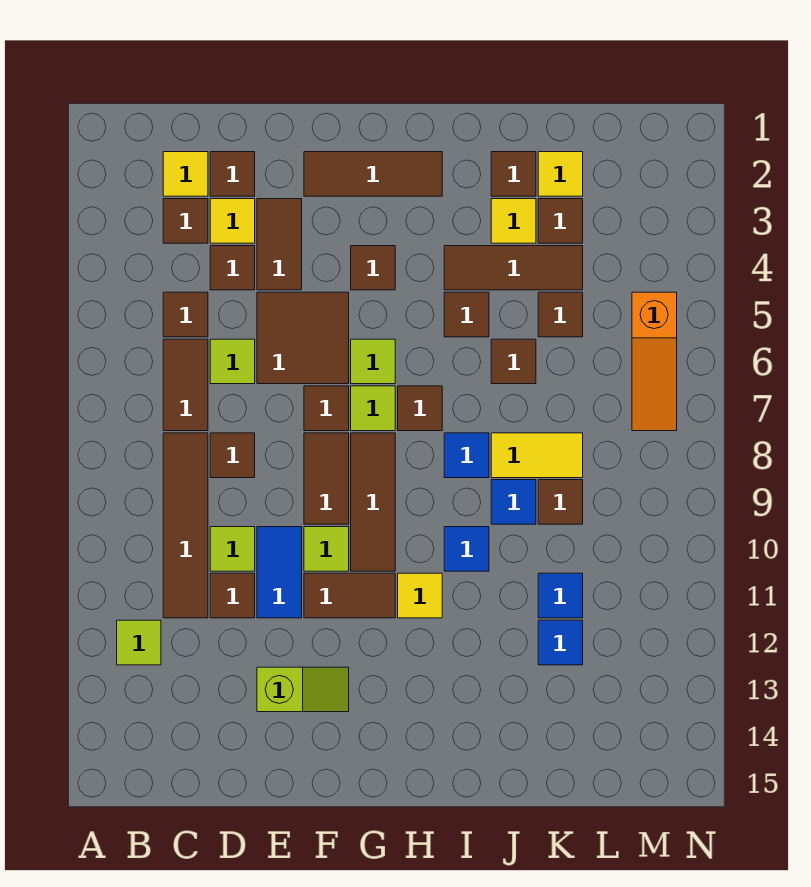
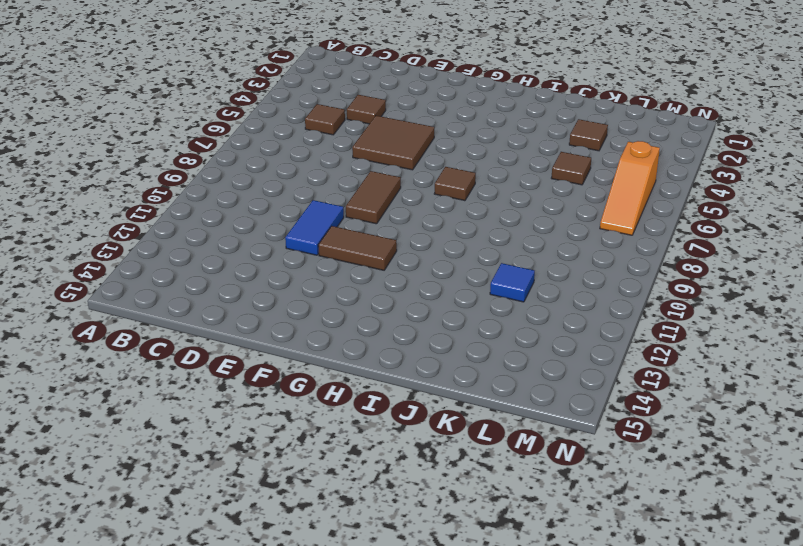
none -> lime tile B12 level 1
none -> yellow tile C2 level 1
none -> brown tile C3 level 1
none -> brown tile C6:C7 level 1

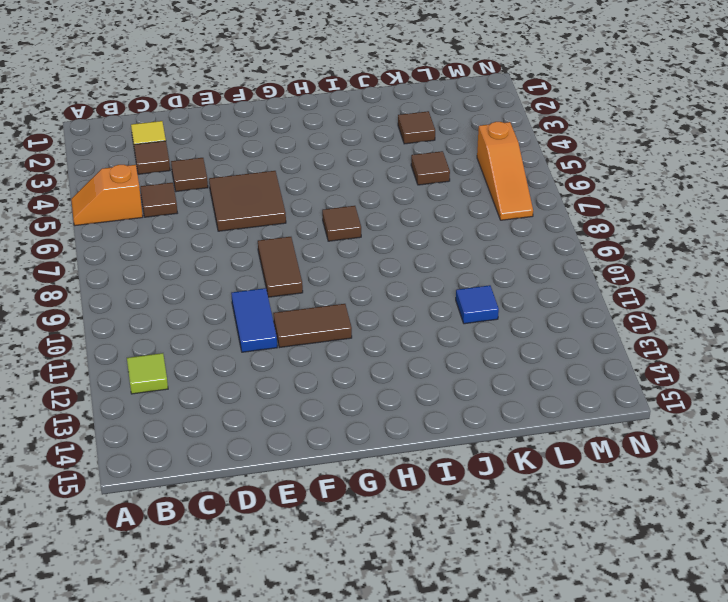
orange slope A5:B5 level 1 top B -> none
none -> brown tile C6:C7 level 1
none -> brown tile C8:C11 level 1
none -> brown tile D2 level 1
none -> yellow tile D3 level 1

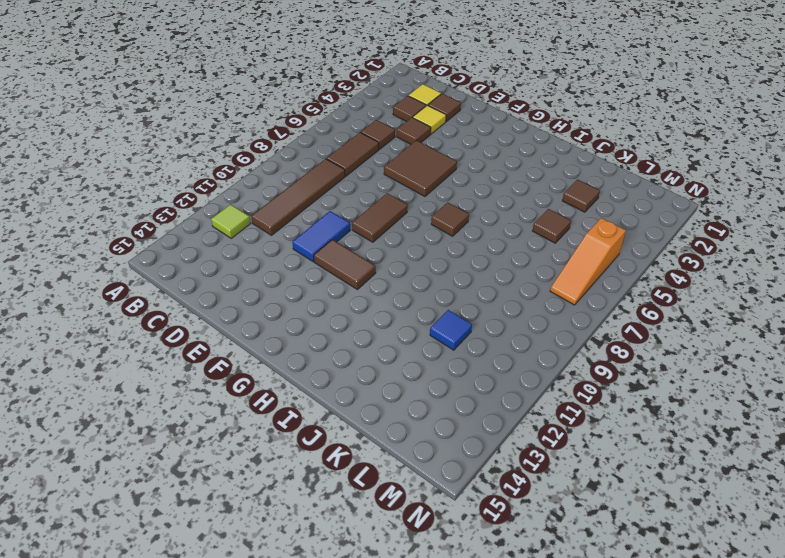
none -> lime tile D6 level 1
none -> brown tile D8 level 1
none -> lime tile D10 level 1
none -> brown tile D11 level 1

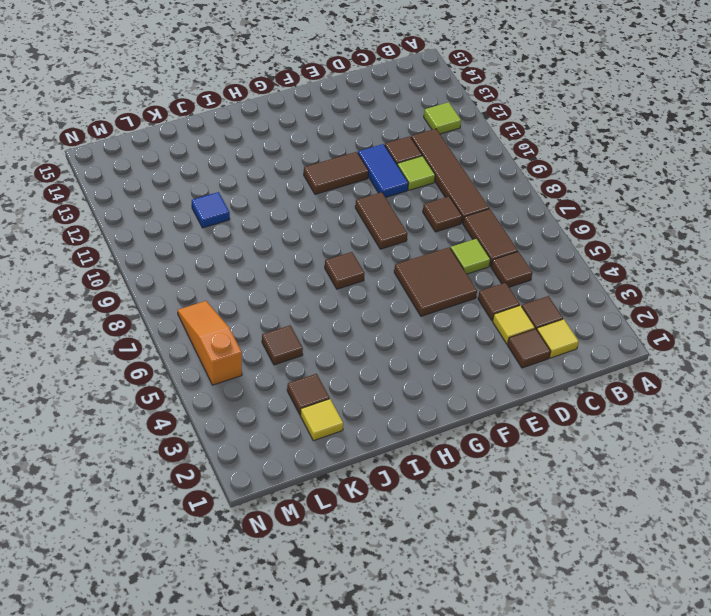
none -> brown tile E3:E4 level 1
none -> lime slope E13:F13 level 1 top E
none -> brown tile F2:H2 level 1
none -> brown tile F7 level 1

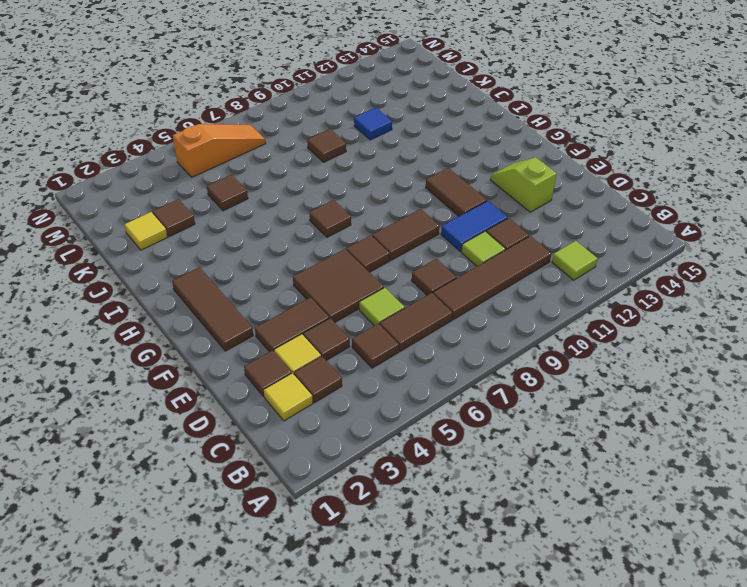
none -> lime tile F10 level 1
none -> brown tile G4 level 1
none -> lime tile G6 level 1
none -> lime tile G7 level 1

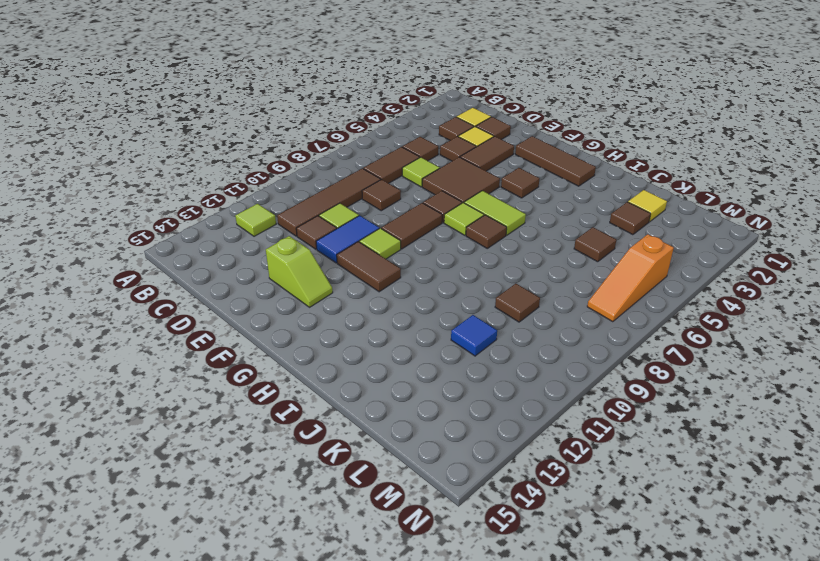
lime tile G6:H6 level 1 -> lime tile G6 level 1
none -> brown tile G8:G10 level 1
none -> yellow tile H11 level 1
none -> brown tile I4:K4 level 1
none -> brown tile I5 level 1

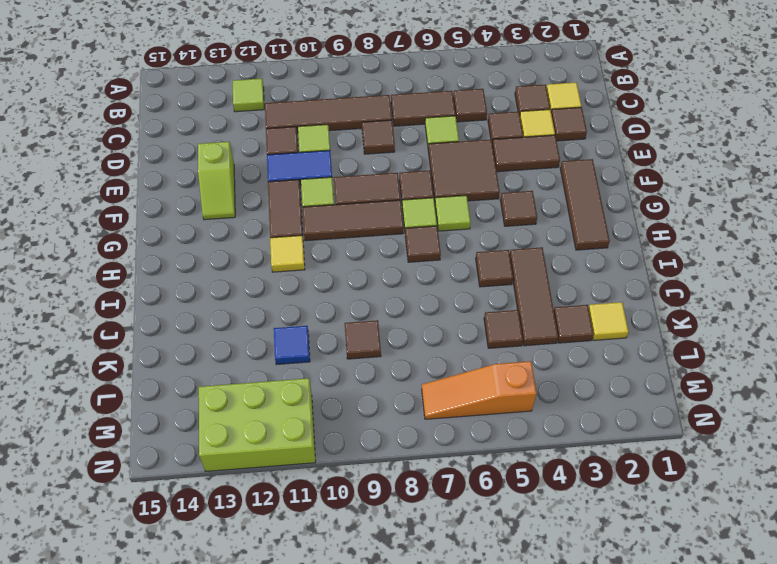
lime brick M11:N13 level 1 -> none
none -> blue tile I8 level 1
none -> blue tile I10 level 1
none -> brown tile J2 level 1
none -> yellow tile J3 level 1

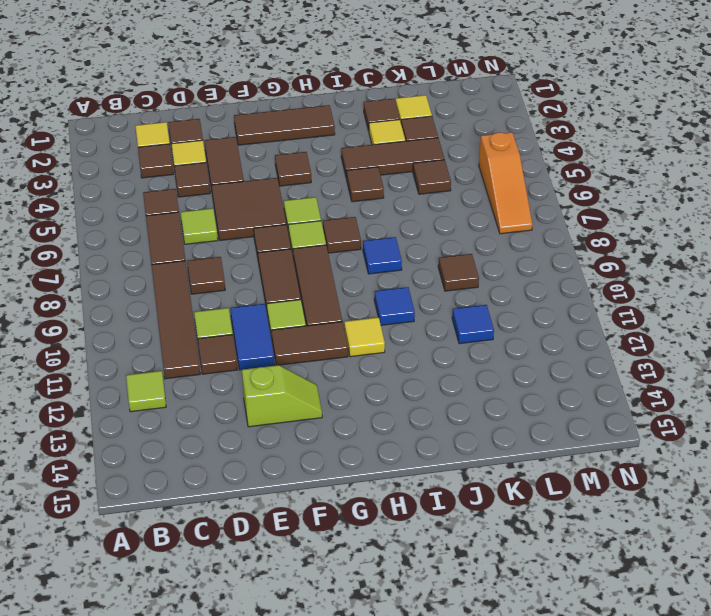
none -> brown tile J6 level 1
none -> yellow tile J8:K8 level 1
none -> blue tile J9 level 1
none -> blue tile K12 level 1

